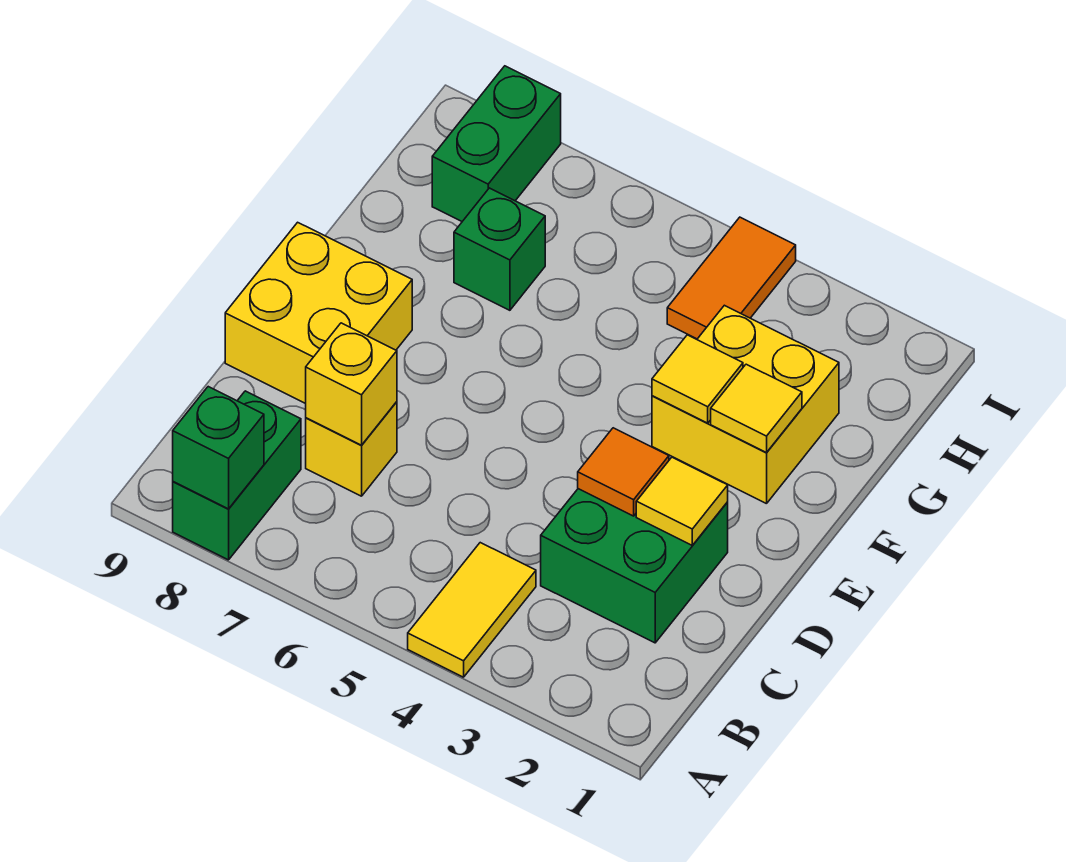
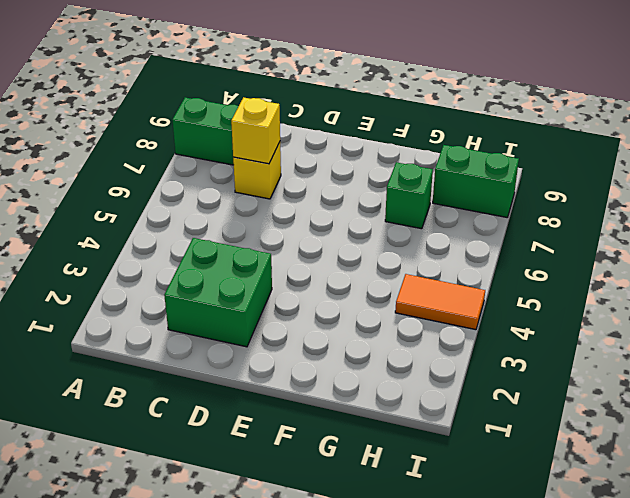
none -> yellow tile A4:B4 level 1
none -> yellow brick D8:E9 level 1
none -> yellow brick F2:G3 level 1

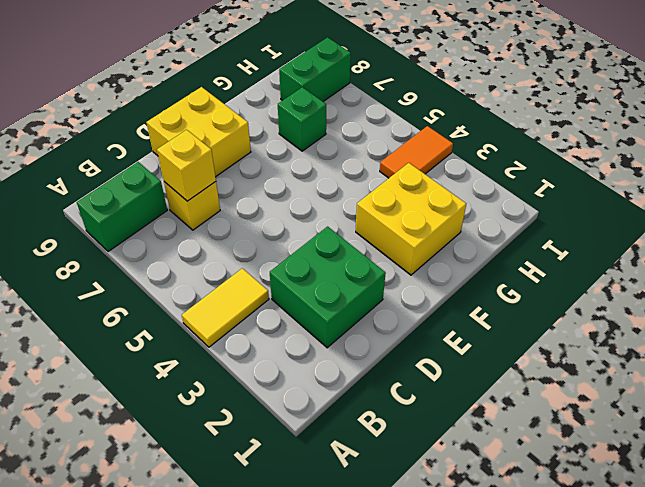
none -> green brick A8 level 2
none -> yellow tile D2 level 2
none -> orange tile D3 level 2

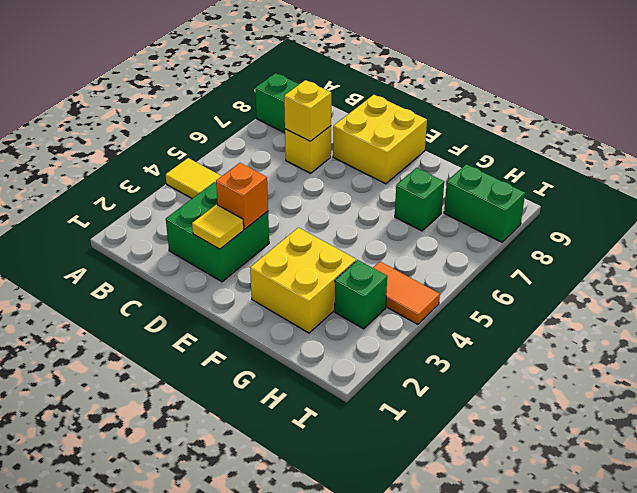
orange brick D3 level 2 -> orange tile D3 level 2
green brick H3 level 1 -> green brick A8 level 2
none -> yellow tile F2 level 2
none -> yellow tile F3 level 2

